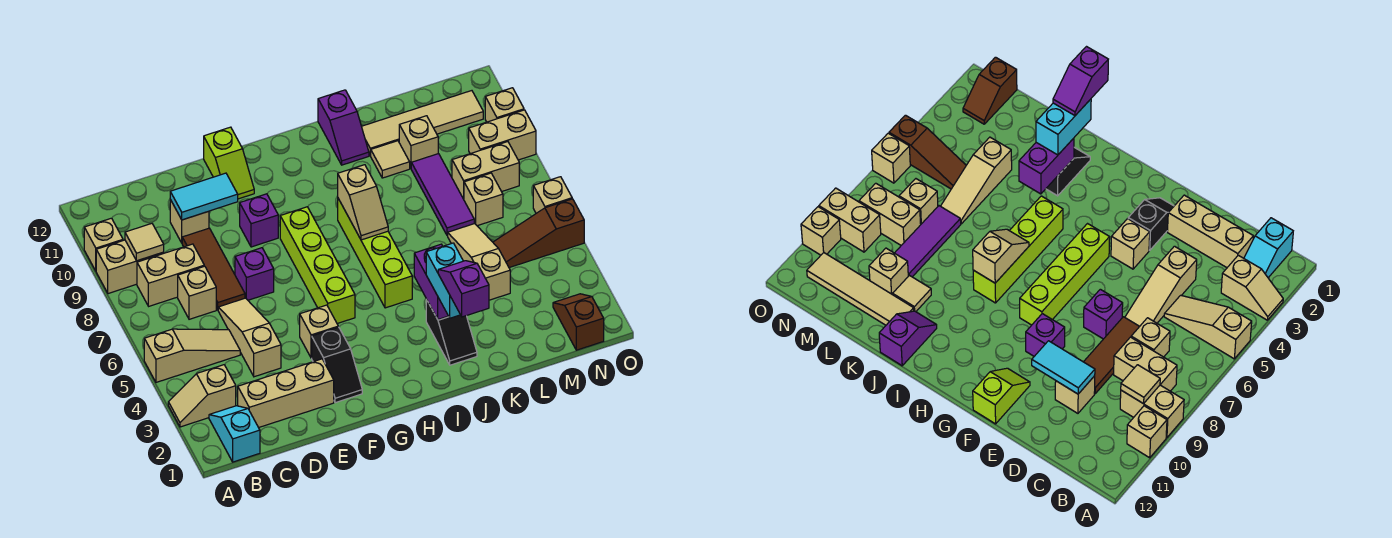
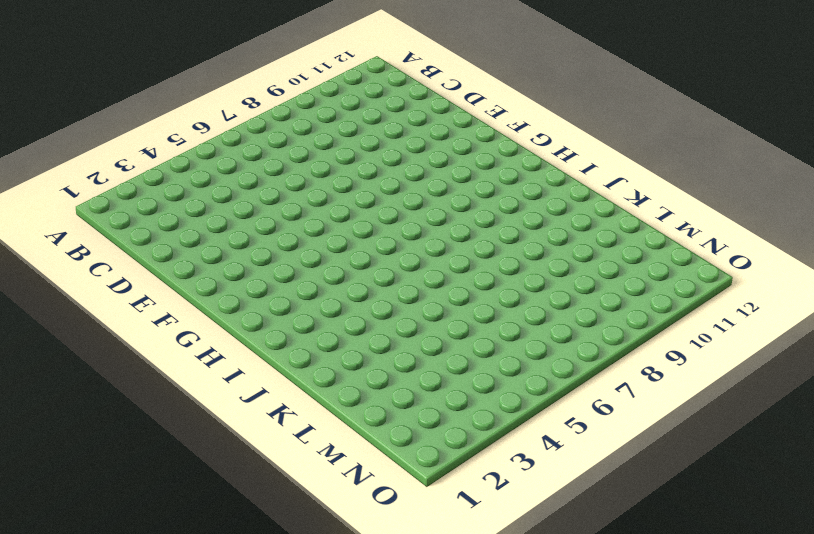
none -> tan slope A3:B3 level 1 top B
none -> tan slope A5:C5 level 1 top A
none -> tan brick A9:B9 level 1
none -> tan brick A10 level 1

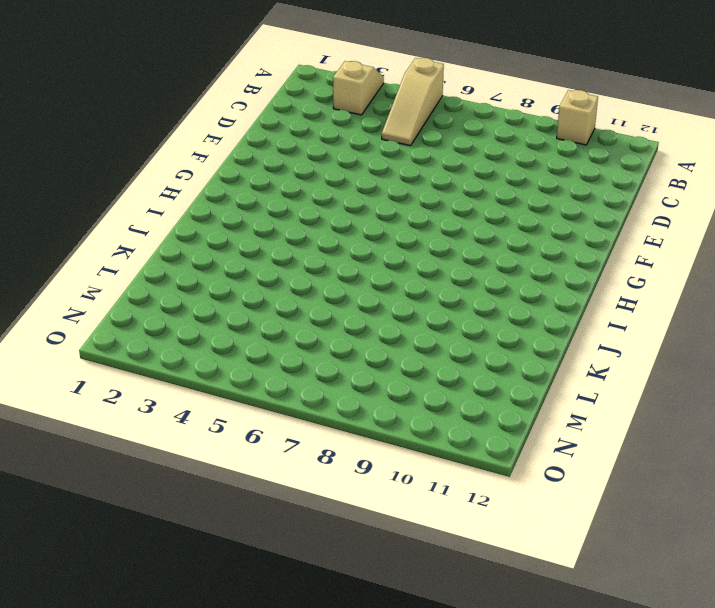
none -> tan brick A9:B9 level 1
none -> cyan slope B1:B2 level 1 top 1
none -> tan brick B8:C8 level 1
none -> tan brick C2:E2 level 1

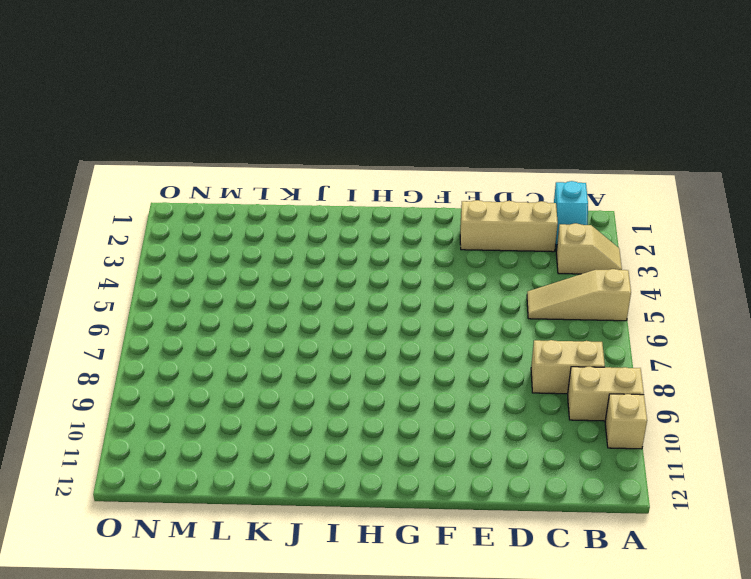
none -> tan brick C7 level 1
none -> tan slope D4:D6 level 1 top 4
none -> brown tile D7:D9 level 1
none -> tan brick D10 level 1

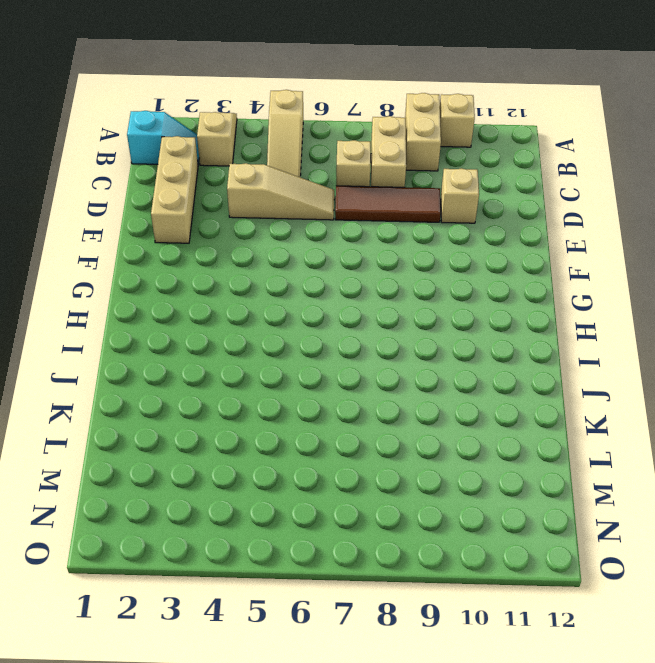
none -> purple brick E7 level 1
none -> black slope F2:F3 level 1 top 3
none -> tan brick F4 level 1
none -> purple brick F9 level 1

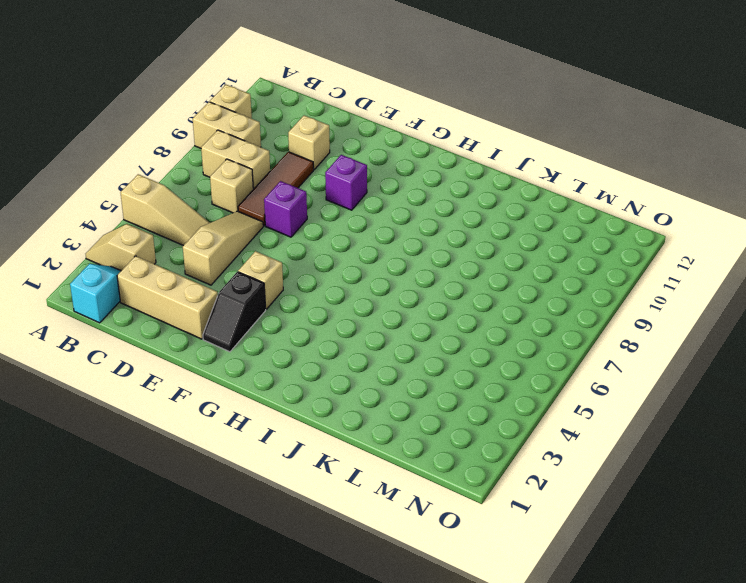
none -> lime slope F11:F12 level 1 top 12
none -> lime brick G5:G8 level 1
none -> lime brick I5:I8 level 1
none -> black slope J2:J3 level 1 top 3

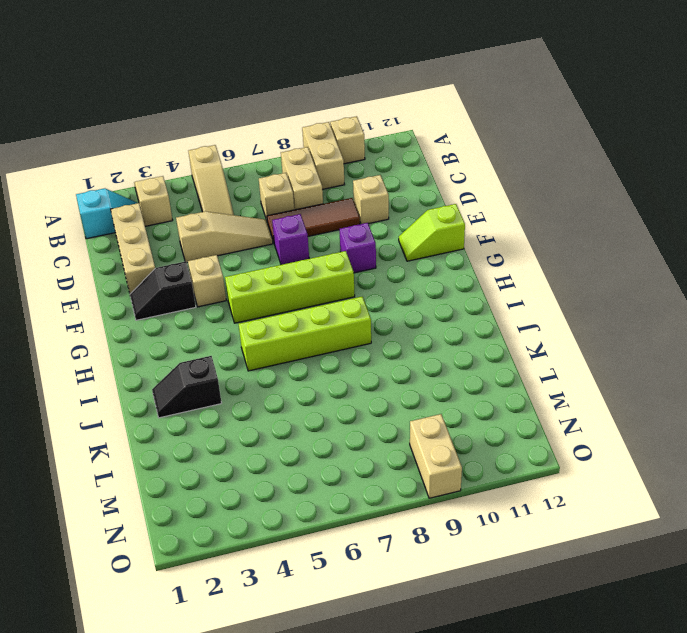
none -> purple slope J11:J12 level 1 top 12
none -> tan tile K10 level 1
none -> tan tile K11:N11 level 1
none -> tan slope L4:L6 level 1 top 4

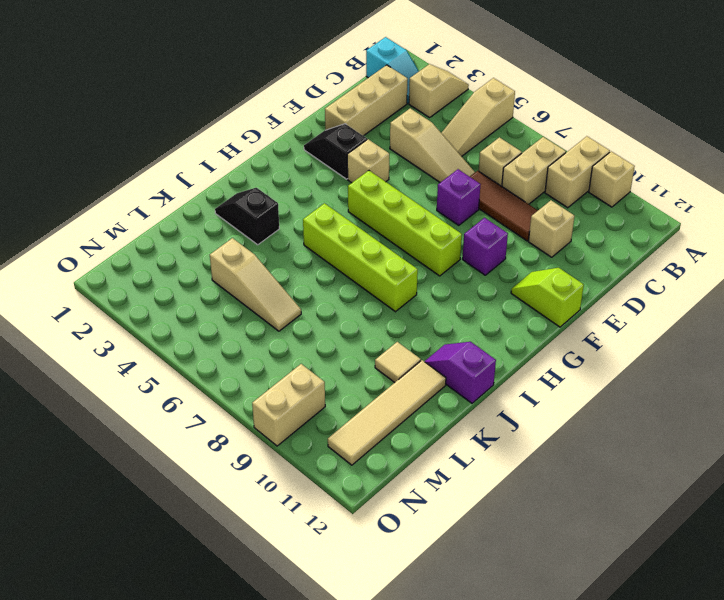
none -> purple tile L7:L9 level 1
none -> tan brick L10 level 1
none -> brown slope M5:O5 level 1 top O
none -> tan brick M7 level 1

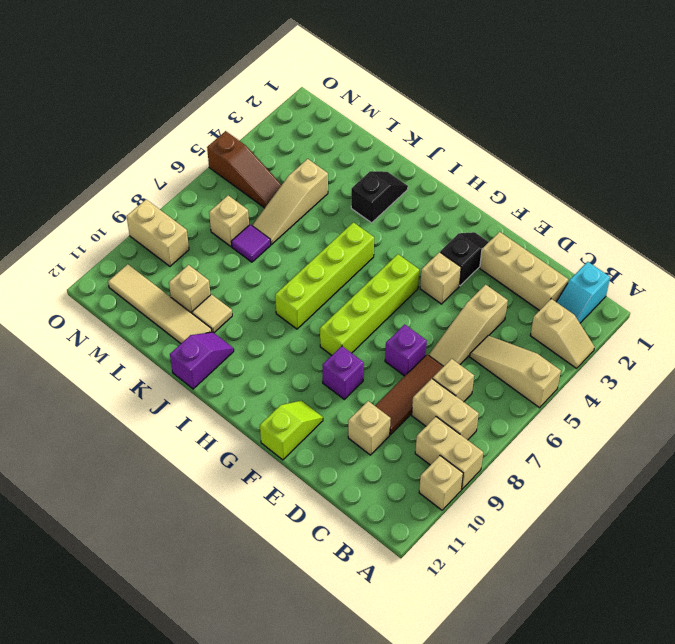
purple tile L7 level 1 -> purple tile L7:L9 level 1
none -> tan brick M8:N8 level 1
none -> brown slope N1:N2 level 1 top 1
none -> tan brick O6 level 1
none -> tan brick O10 level 1

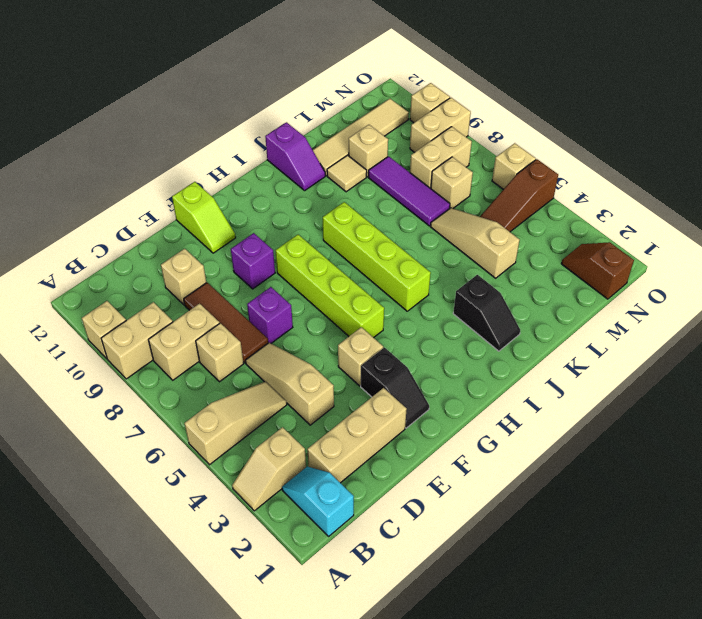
none -> tan tile B9 level 2
none -> cyan tile D10:E10 level 2
none -> tan slope I7:I8 level 2 top 8
none -> purple brick J3:J4 level 2

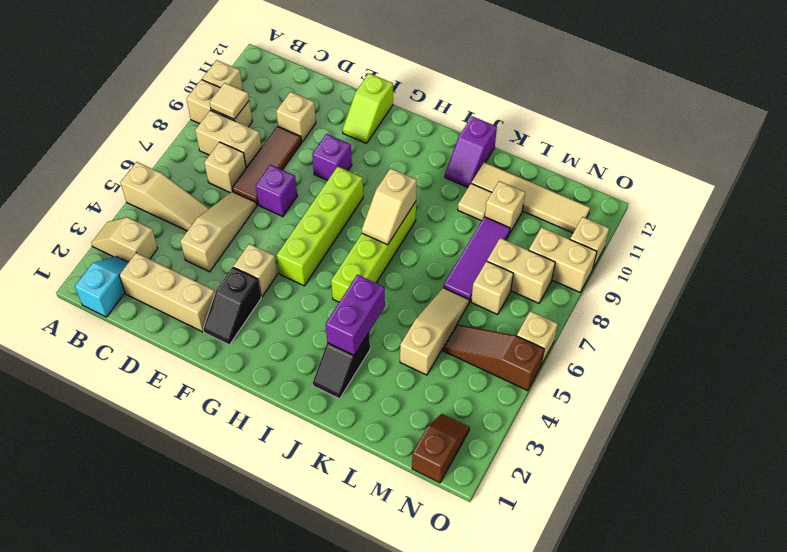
none -> cyan tile D10:E10 level 2
none -> cyan brick J2:J3 level 3
none -> purple slope J1:J2 level 4 top 1

